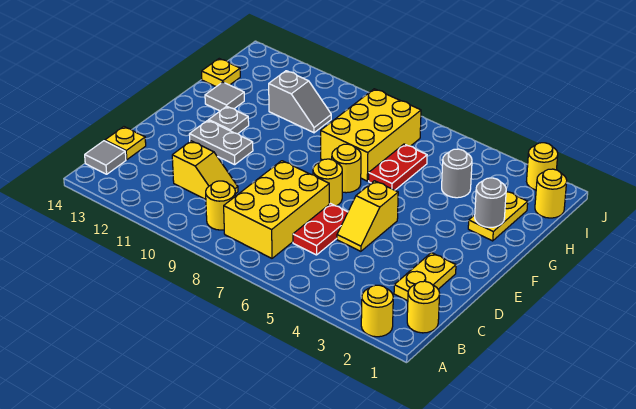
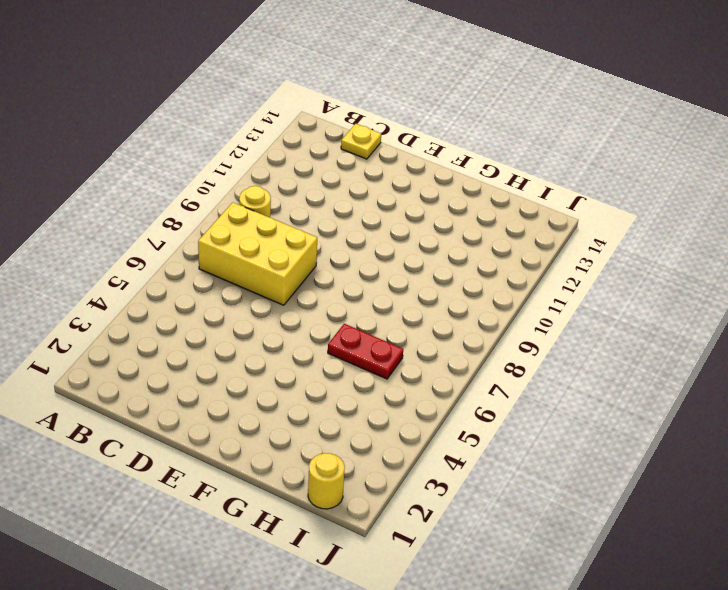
none -> yellow round brick A2 level 1
none -> yellow round brick B1 level 1
none -> grey tile B14 level 1

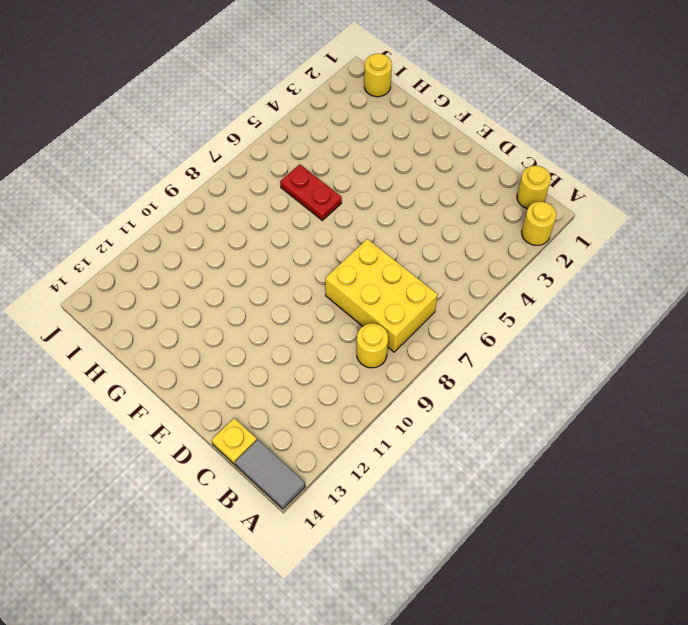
grey tile A14:B14 level 1 -> grey tile B14 level 1
none -> yellow plate C2:D2 level 1
none -> red plate C6:D6 level 1
none -> yellow slope C10:C11 level 1 top 11

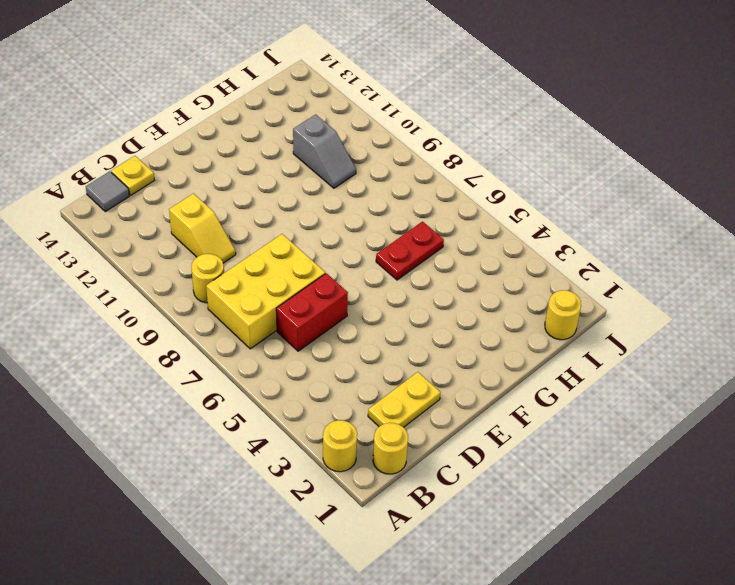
red brick C6:D6 level 1 -> red plate C6:D6 level 1
none -> yellow slope D5:E5 level 1 top E
none -> yellow round brick E7 level 1
none -> grey plate E11:E12 level 1

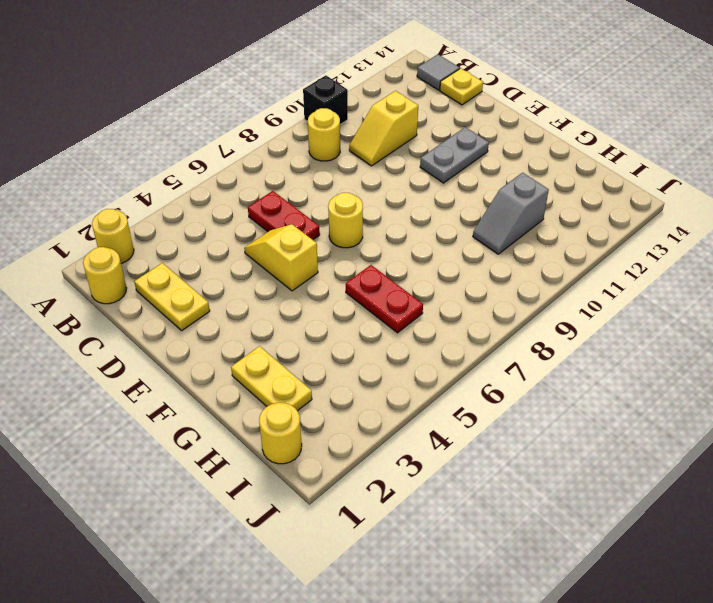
black brick A10 level 1 -> none
none -> yellow brick B7:D8 level 1
none -> yellow round brick F7 level 1
none -> grey plate F12 level 1

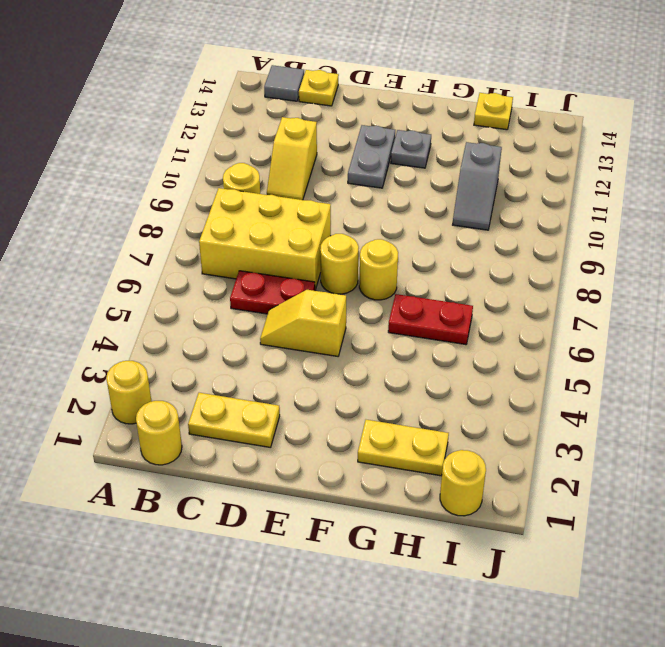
none -> yellow brick G7:I8 level 1
none -> grey tile G13 level 1
none -> grey round brick H4 level 1

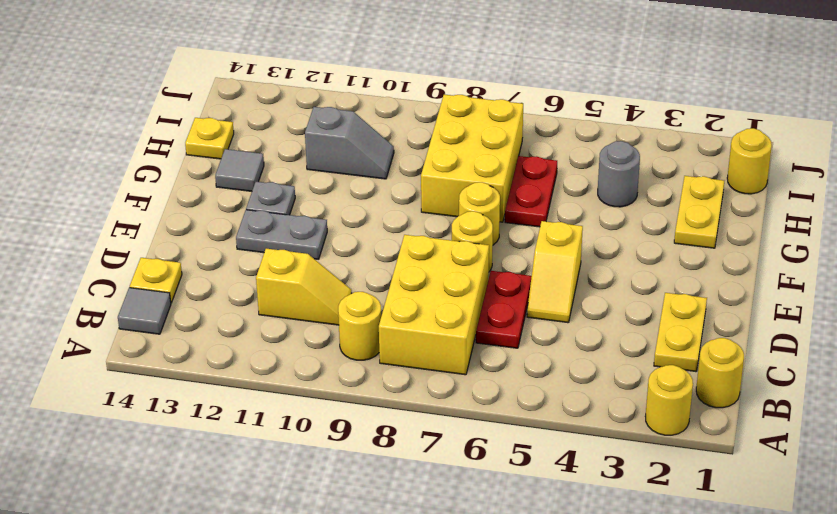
none -> yellow round brick J2 level 1
none -> grey round brick G2 level 2

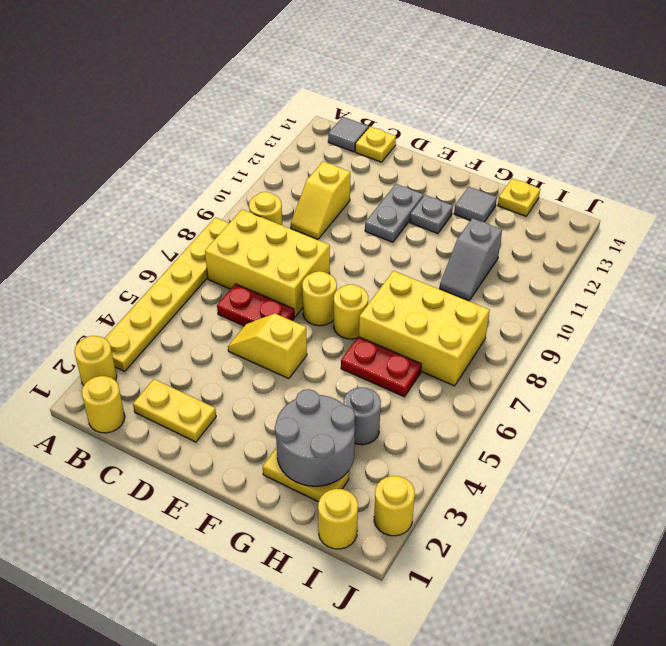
yellow plate A3:A8 level 1 -> none
grey round brick G2:H3 level 2 -> grey round brick G2 level 2

